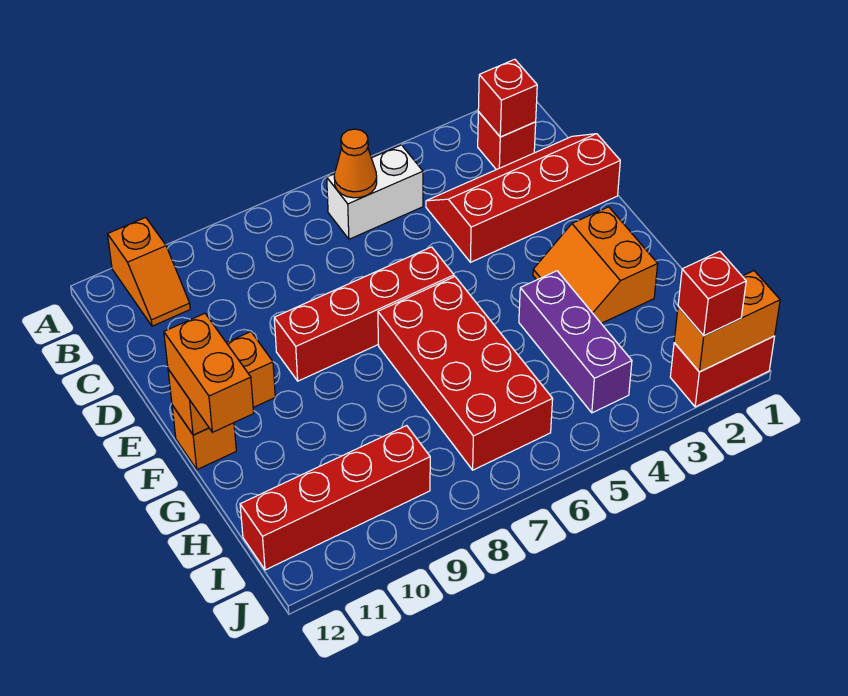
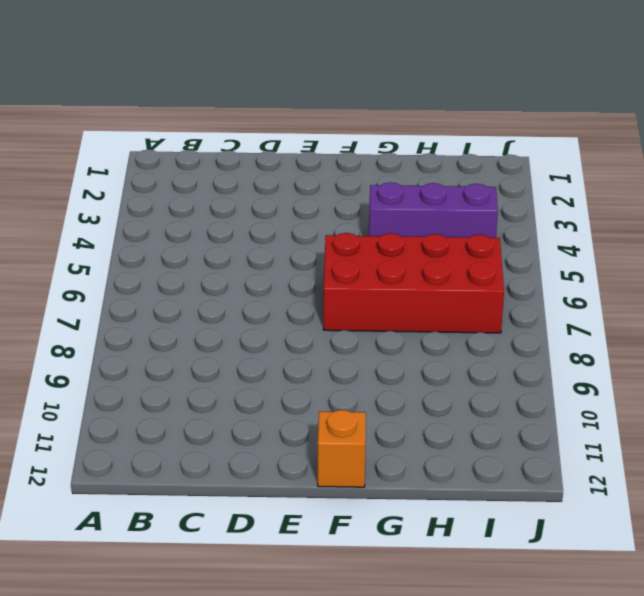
none -> orange slope A11:B11 level 1 top A
none -> red brick B2 level 1
none -> white brick B5:B6 level 1

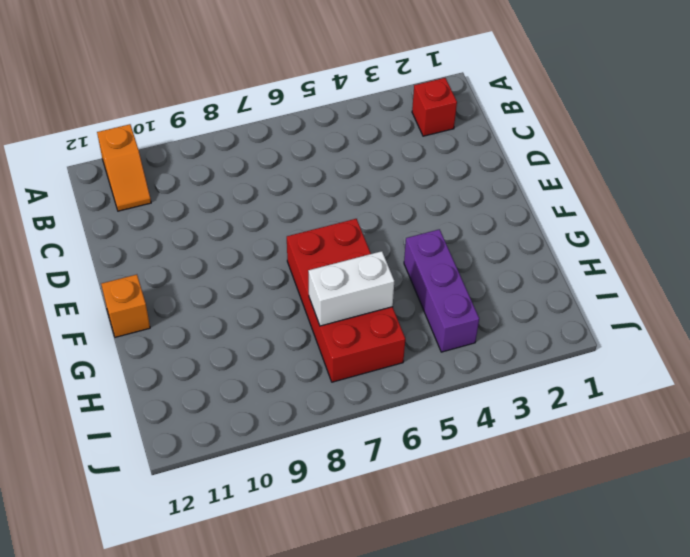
white brick H6:H7 level 2 -> white brick B5:B6 level 1
none -> red slope C1:D4 level 1 top D
none -> red brick E6:E9 level 1
none -> orange slope F2:G3 level 1 top 2

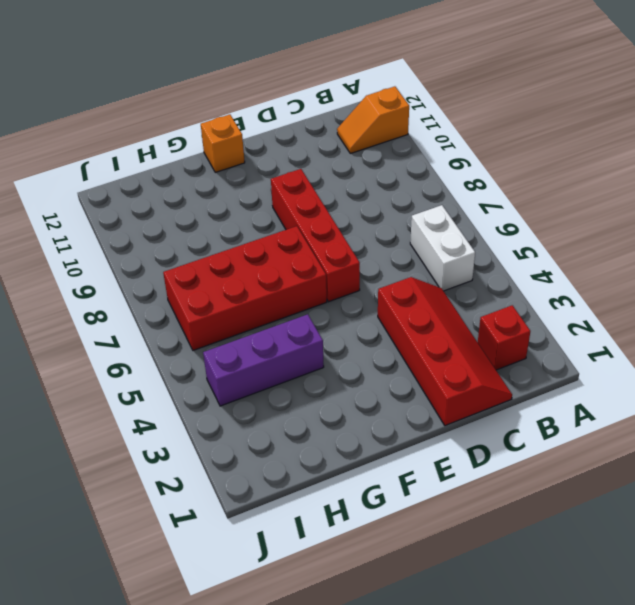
none -> orange slope F2:G3 level 1 top 2
none -> red brick I9:I12 level 1
none -> red brick J1:J2 level 1

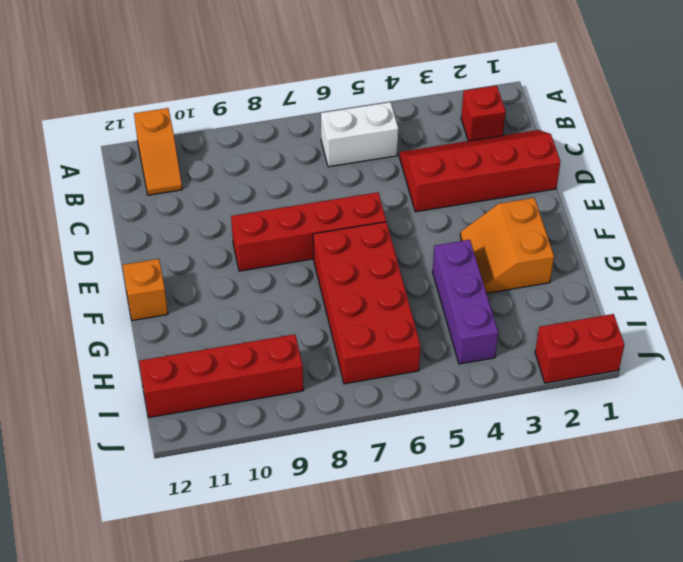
none -> red brick B2 level 2
none -> orange cone B6 level 2
none -> orange brick F11:F12 level 2

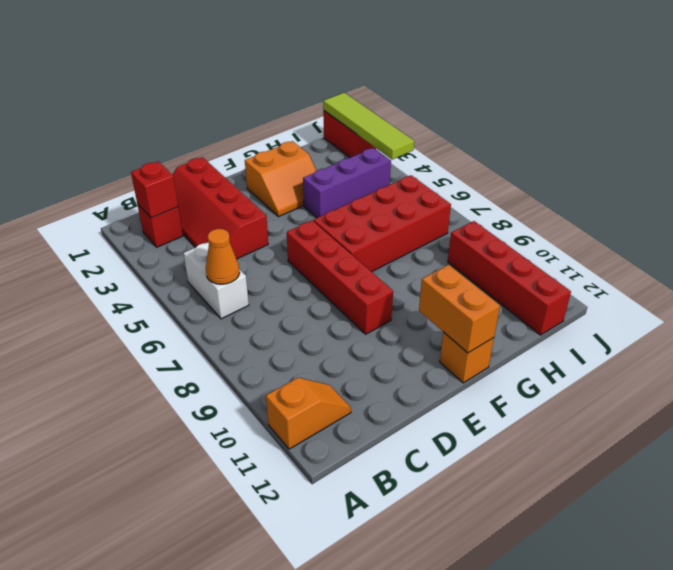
lime tile J1:J4 level 2 -> orange brick J1:J2 level 2
none -> orange brick F12:G12 level 3
none -> red brick J2 level 3

